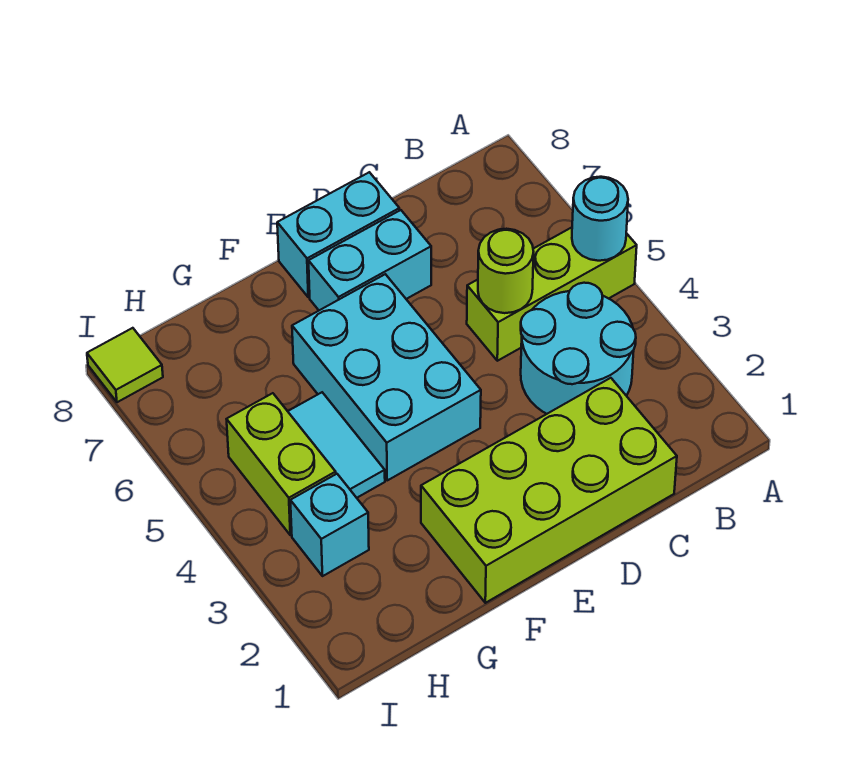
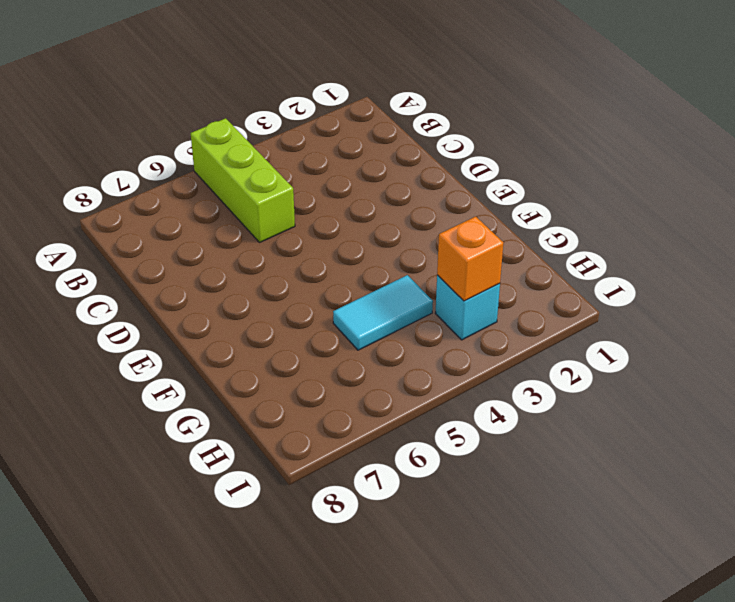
orange brick H3 level 2 -> none
none -> cyan round brick B3:C4 level 1
none -> lime brick C1:F2 level 1
none -> cyan brick D7:E7 level 1

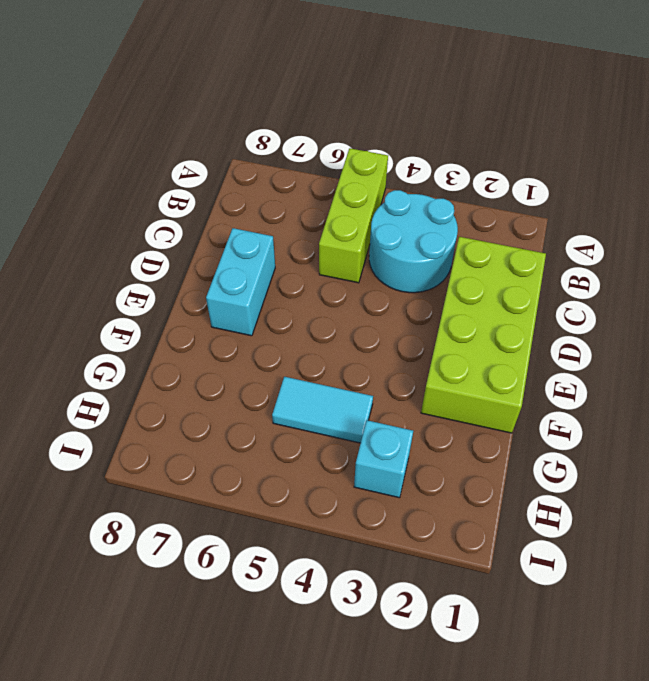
none -> cyan brick D8:E8 level 1
none -> cyan brick E4:F6 level 1
none -> lime brick H4:H5 level 1

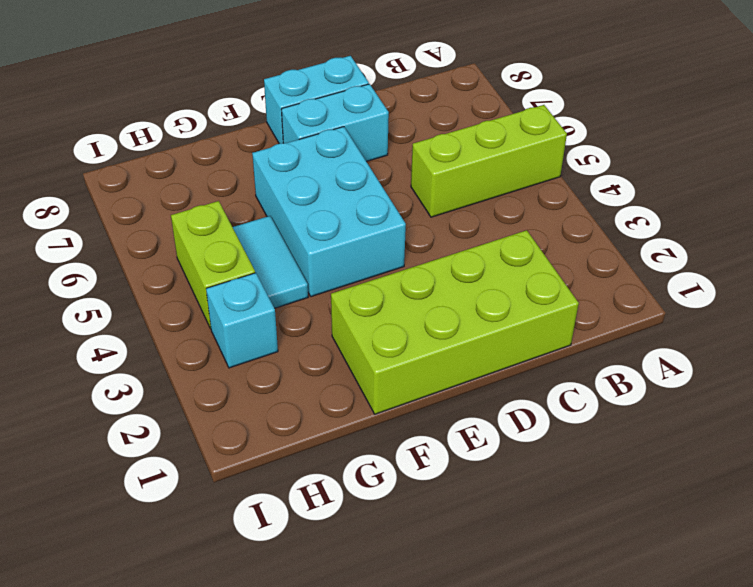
none -> cyan round brick B3:C4 level 1
none -> lime tile I8 level 1
none -> cyan round brick A5 level 2

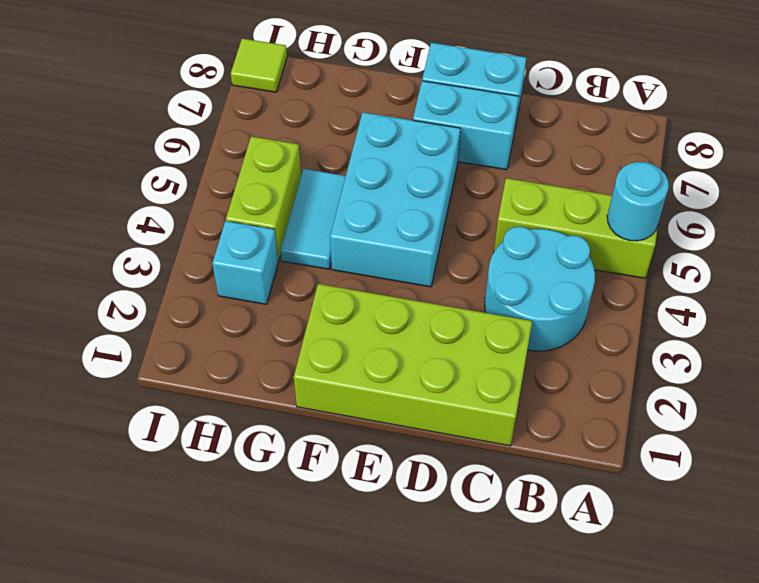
none -> lime round brick C5 level 2

